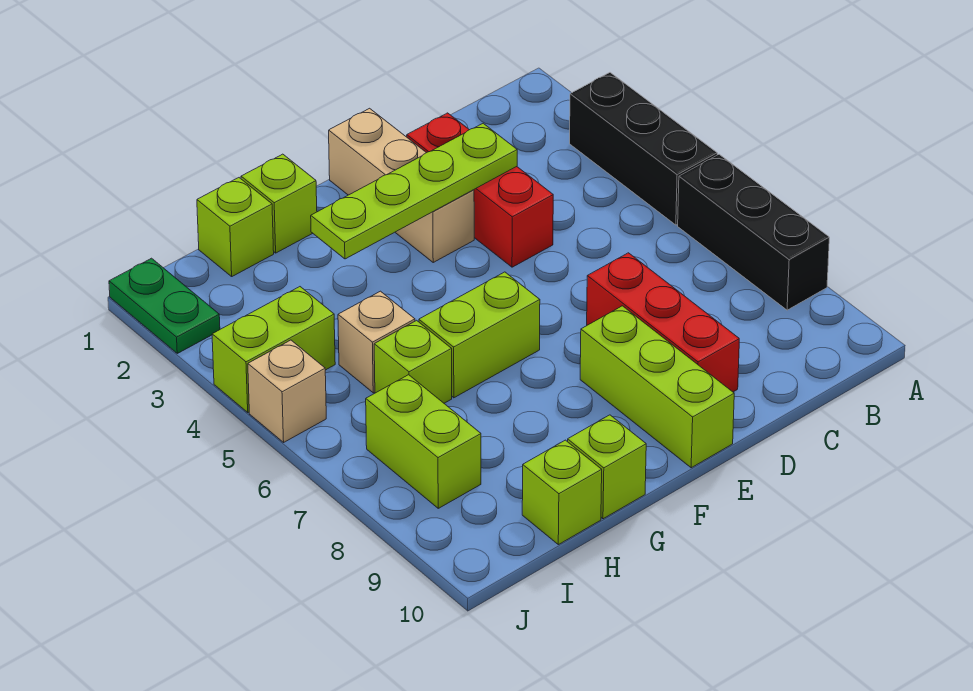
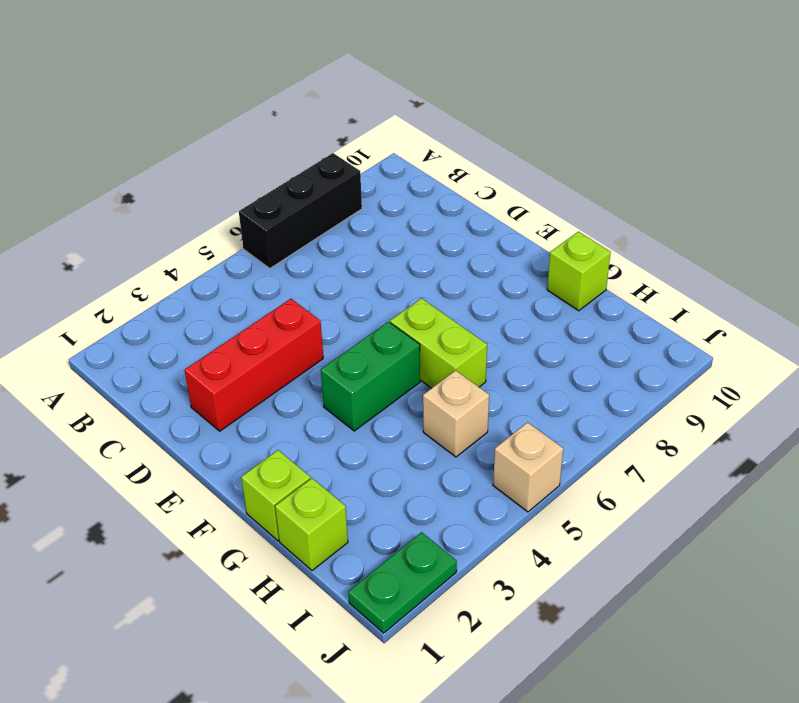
green brick F4:F5 level 1 -> none
none -> black brick A3:A5 level 1
none -> red brick D7:D9 level 1
none -> tan brick E1:E3 level 1

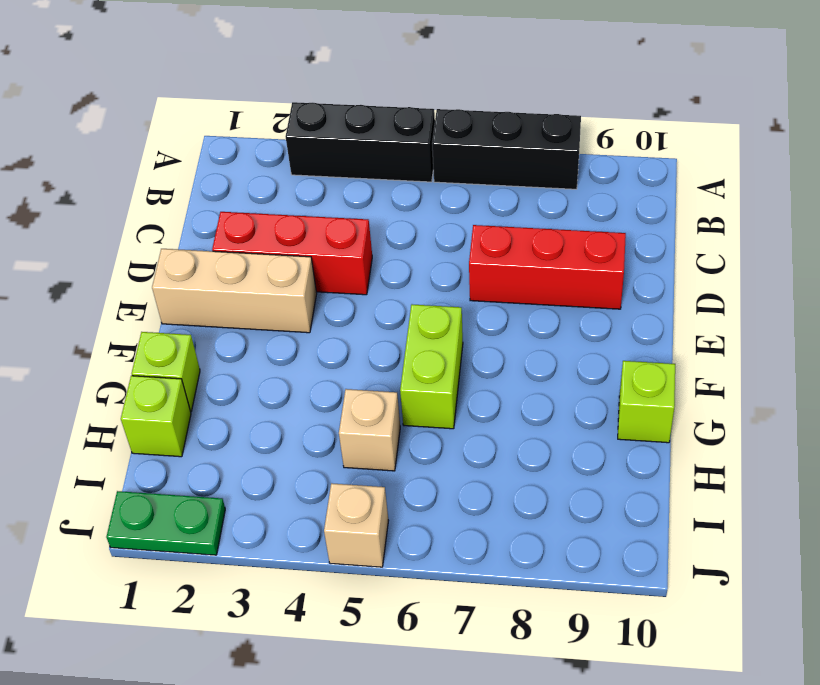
none -> lime brick E8:E10 level 1
none -> lime brick H6 level 1
none -> lime brick H10 level 1

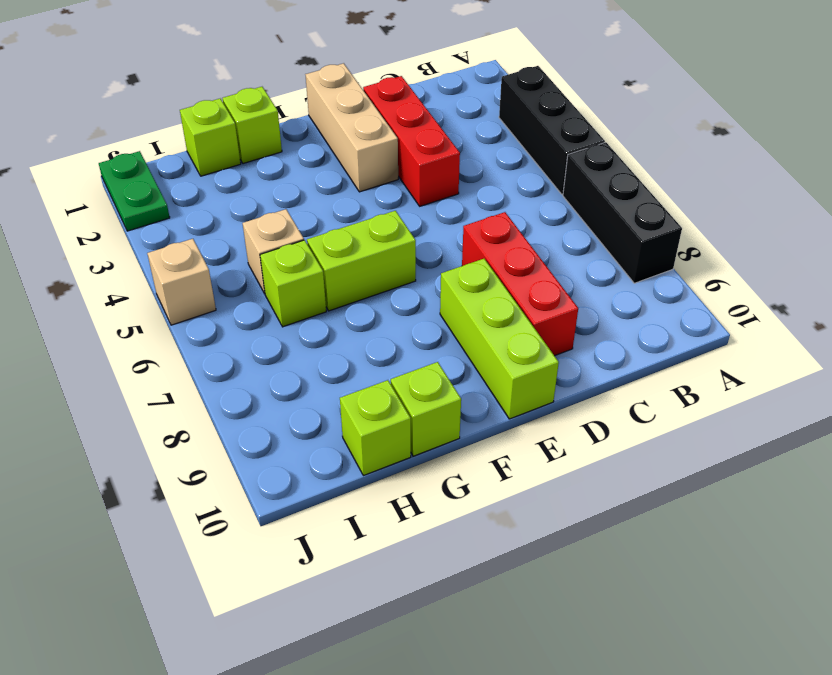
none -> lime brick I4:J4 level 1
none -> lime brick I7:I8 level 1
none -> lime plate D3:G3 level 2

